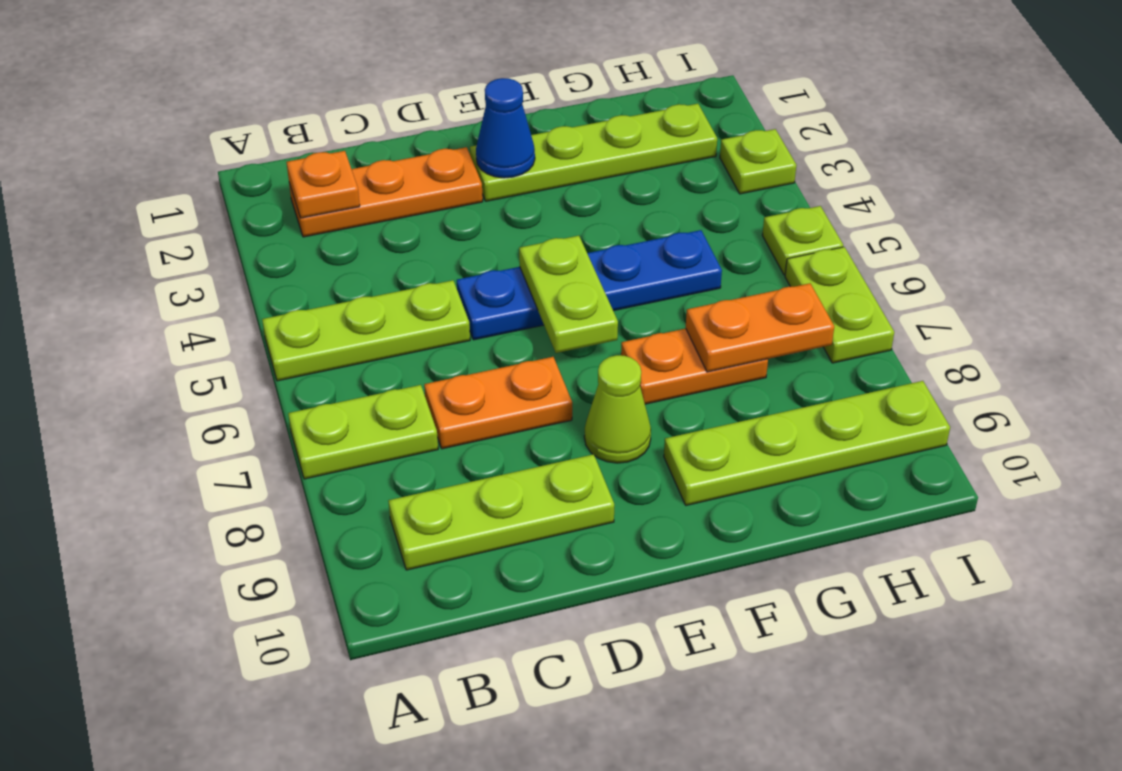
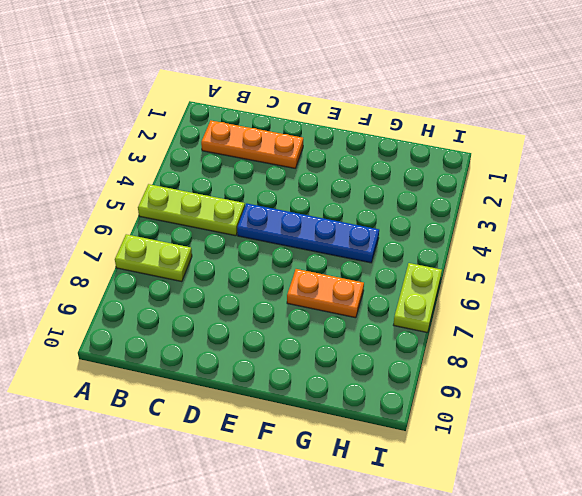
none -> lime plate B9:D9 level 1
none -> orange plate C7:D7 level 1
none -> lime plate E2:H2 level 1

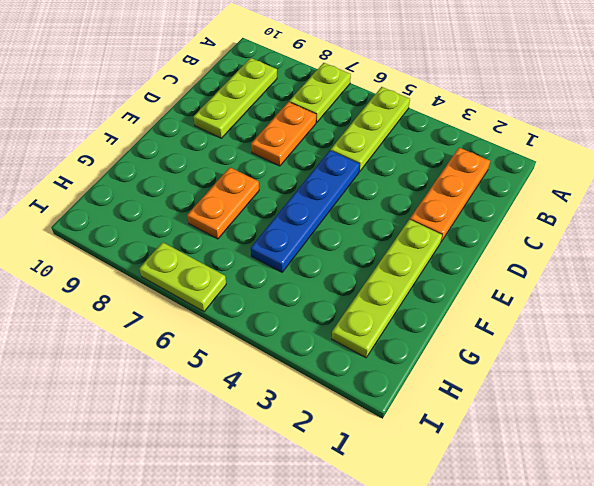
none -> lime cone E8 level 1
none -> lime plate F9:I9 level 1
none -> lime plate I3 level 1

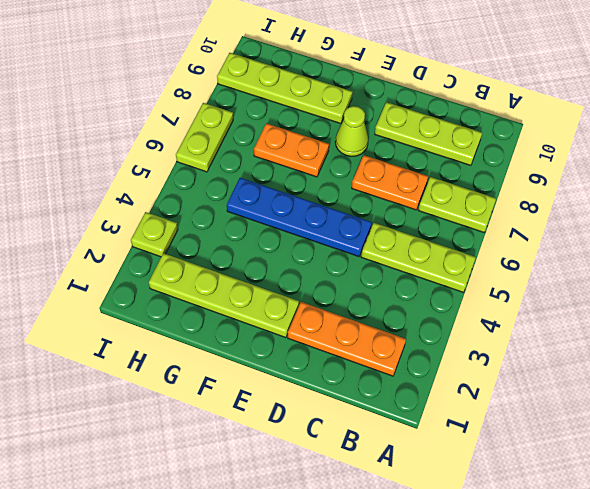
none -> lime plate I5 level 1
none -> orange plate B2 level 2
none -> blue cone E2 level 2

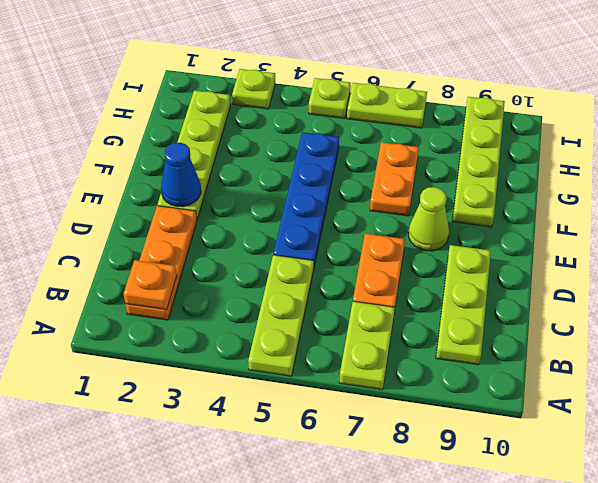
none -> lime plate E5:E6 level 2
none -> orange plate G7:H7 level 2

